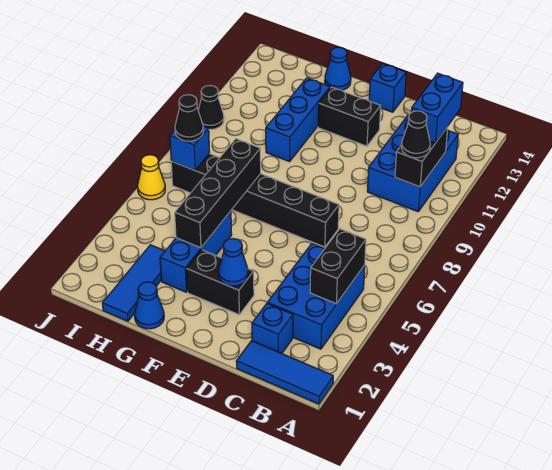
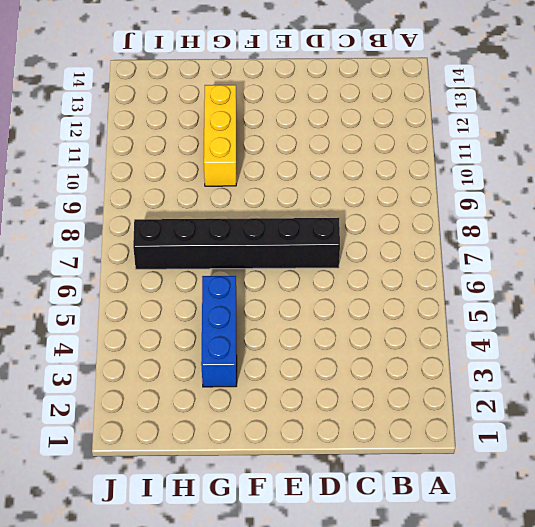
yellow brick G10:G12 level 1 -> blue brick G10:G12 level 1
none -> blue tile A1:C1 level 1
none -> blue brick B3:C5 level 1
none -> blue brick B10:C12 level 1

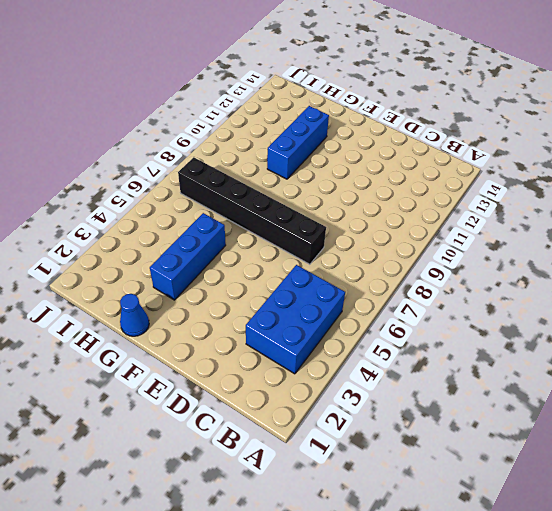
none -> blue tile A1:C1 level 1
none -> blue brick B10:C12 level 1
none -> blue brick C2 level 1

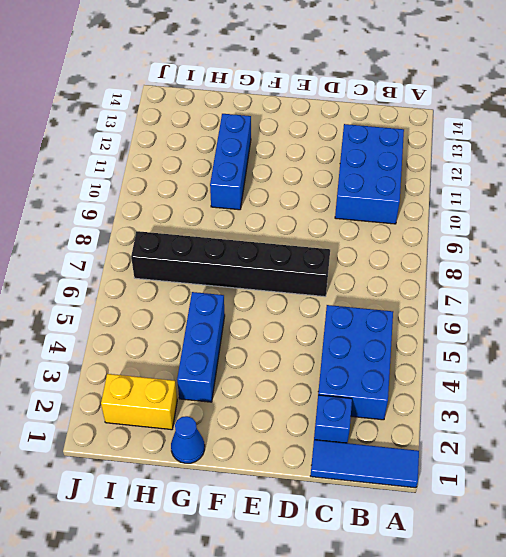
yellow brick H2:I2 level 1 -> blue tile H1:H3 level 1
none -> black brick E3:F3 level 1
none -> black brick E12:F12 level 1
none -> blue brick E14 level 1

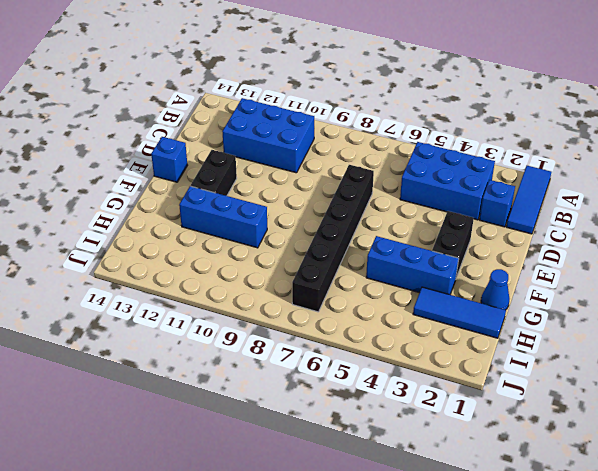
none -> blue cone G14 level 1
none -> yellow cone J6 level 1
none -> black cone J10 level 1

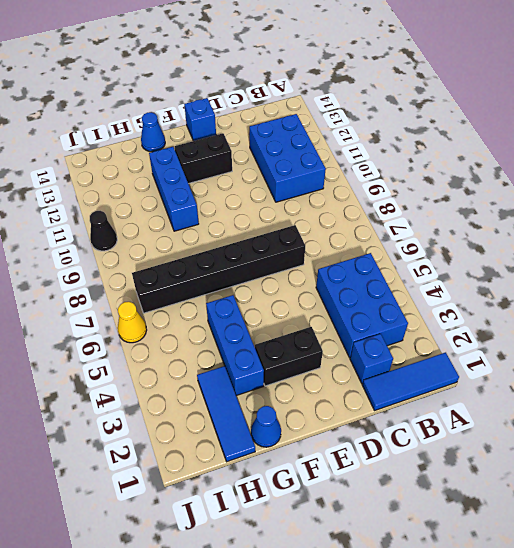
none -> black brick B4:B5 level 2
none -> black brick B10:B11 level 2
none -> blue cone E3 level 2

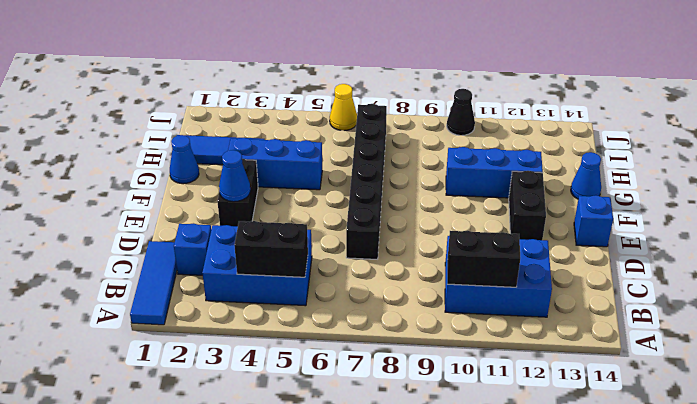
none -> black brick G4:G7 level 2
none -> blue brick I7 level 2
none -> black cone B10 level 3

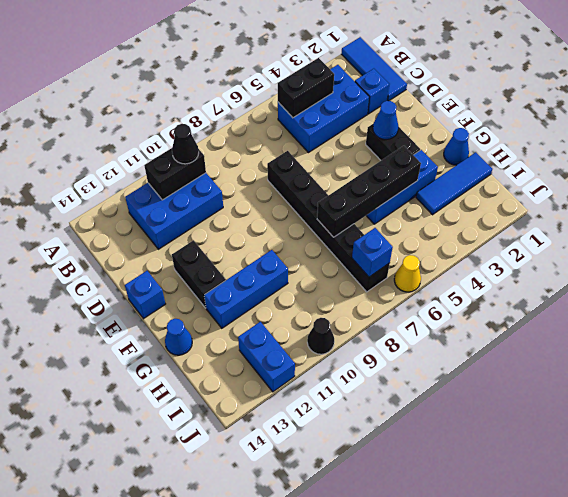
blue brick I12:J12 level 1 -> blue brick B11:B12 level 3
none -> black cone I7 level 3

